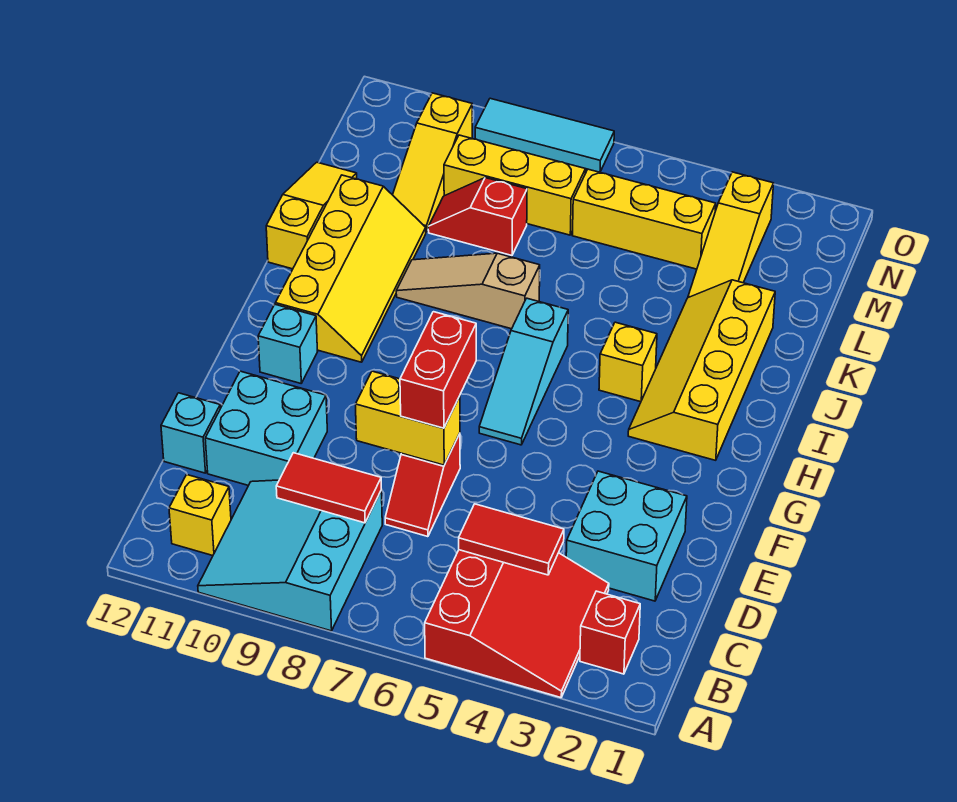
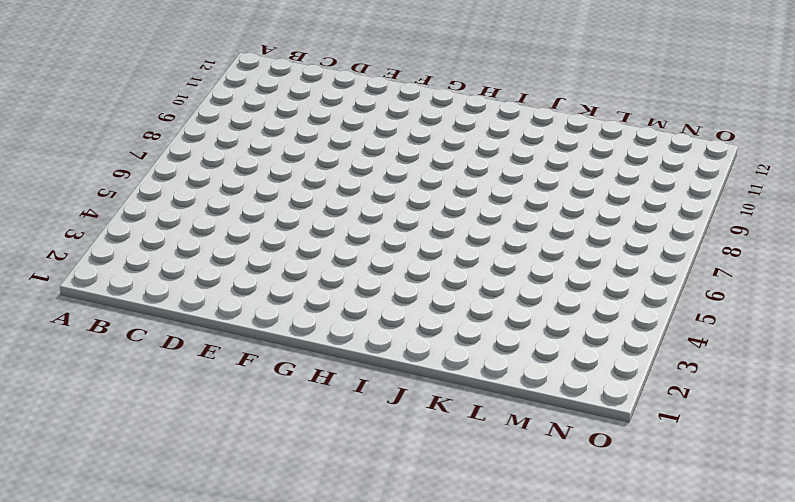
none -> red slope A3:C5 level 1 top 5
none -> cyan slope A8:C10 level 1 top 8
none -> red brick B2 level 1

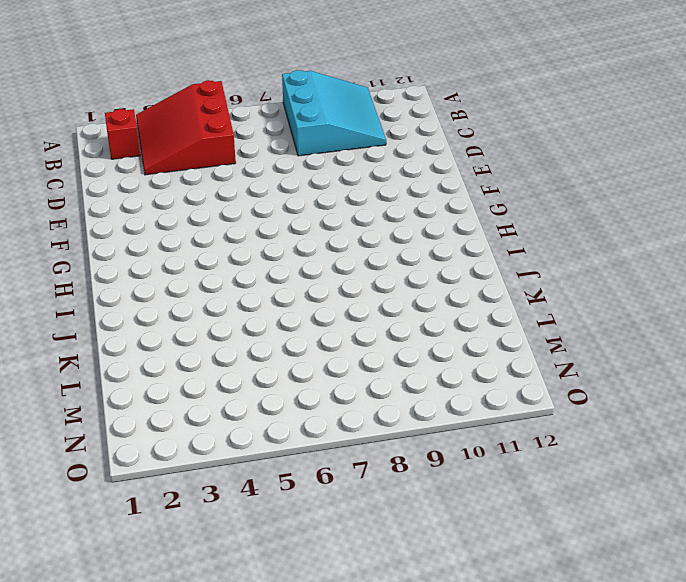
none -> yellow brick B11 level 1
none -> cyan brick D2:E3 level 1
none -> red slope D7:E7 level 1 top E

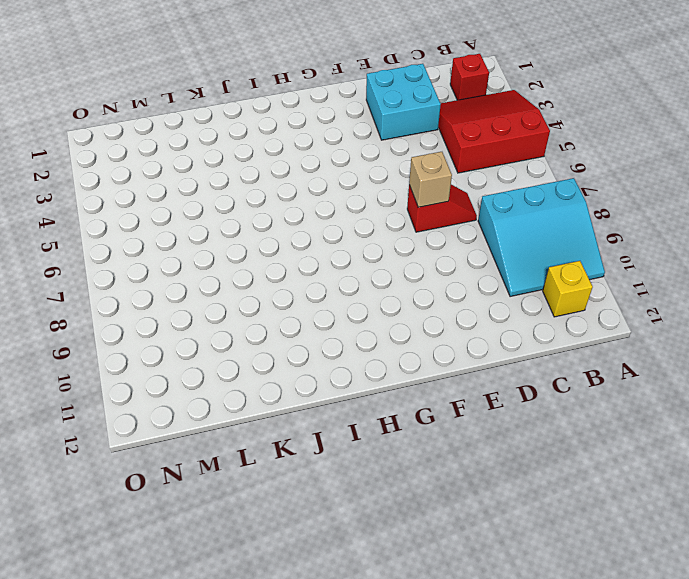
tan brick E7 level 2 -> yellow brick E7:E8 level 2
none -> cyan brick D10:E11 level 1
none -> cyan brick D12 level 1
none -> cyan slope G6:I6 level 1 top I

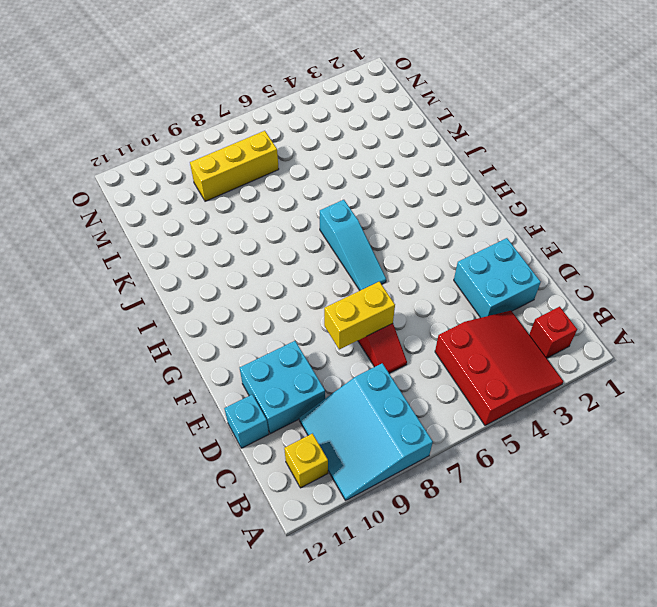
none -> cyan brick G11 level 1
none -> yellow slope H2:K3 level 1 top 2
none -> yellow slope H10:K11 level 1 top 11

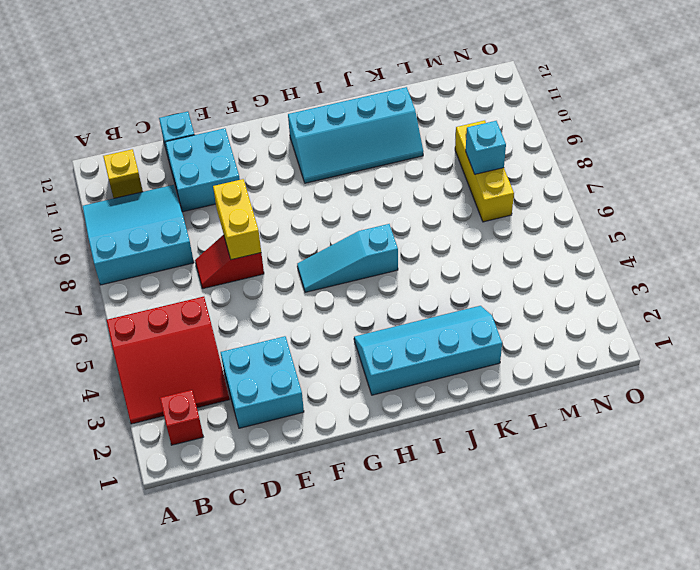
cyan slope H2:K3 level 1 top 2 -> yellow slope H2:K3 level 1 top 2
cyan slope H10:K11 level 1 top 11 -> yellow slope H10:K11 level 1 top 11
cyan brick M8 level 2 -> cyan brick G11 level 1
none -> yellow brick I4 level 1
none -> tan slope J7:J9 level 1 top 7
none -> yellow slope J12:L12 level 1 top J

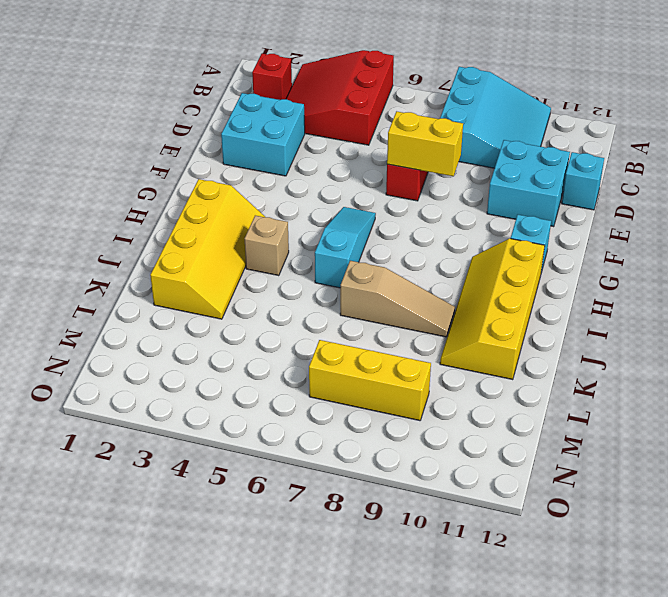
tan brick I4 level 1 -> yellow brick I4 level 1
none -> yellow brick B11 level 1
none -> yellow slope J12:L12 level 1 top J
none -> yellow slope L3:N3 level 1 top N

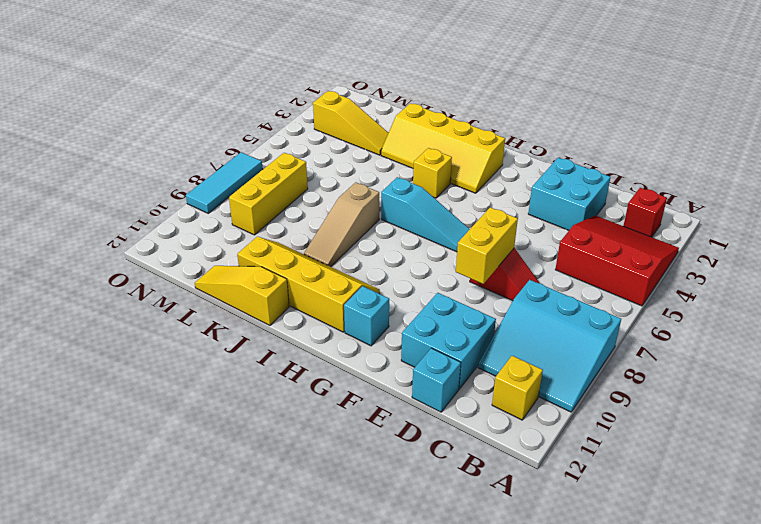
none -> red slope L8:L9 level 1 top 8
none -> yellow slope L10:N10 level 1 top N
none -> yellow brick M4:M6 level 1

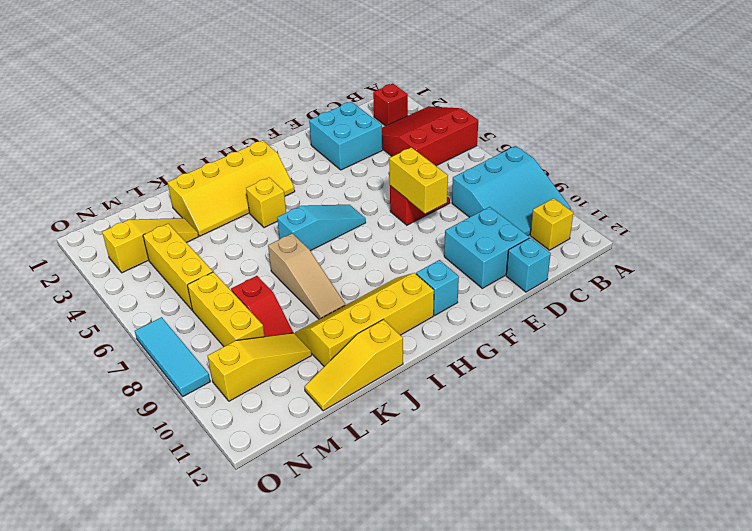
none -> red tile C4:C5 level 2
none -> red tile C8:C9 level 2
none -> red brick E7:F7 level 3

